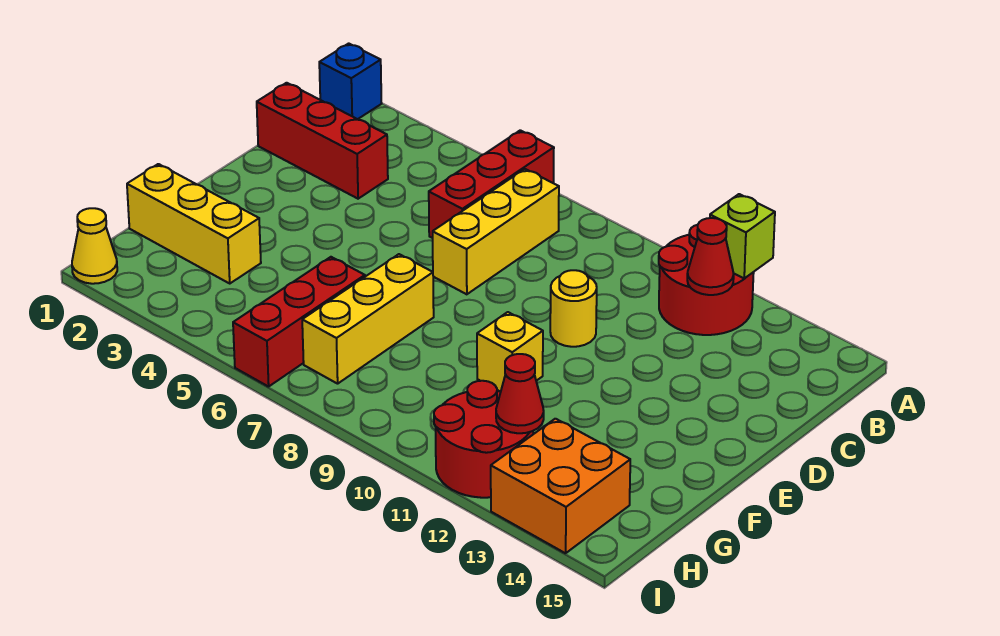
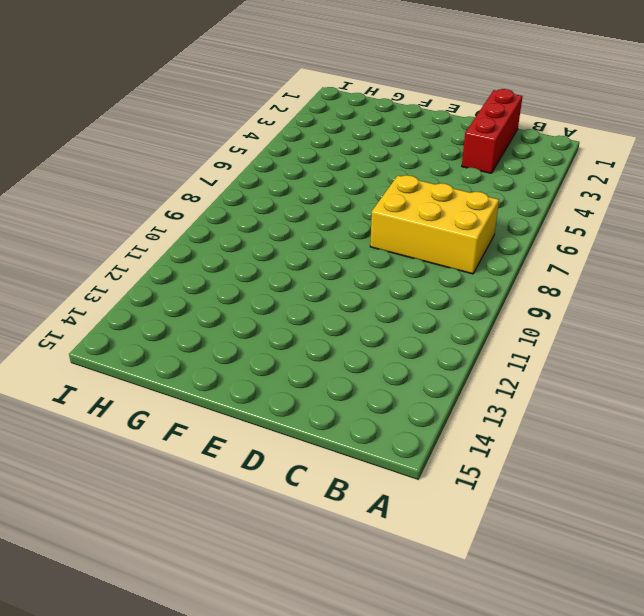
yellow brick B7:D8 level 1 -> yellow brick B7:D7 level 1
none -> blue brick A1 level 1
none -> red brick A6:C6 level 1
none -> red round brick A11:B12 level 1

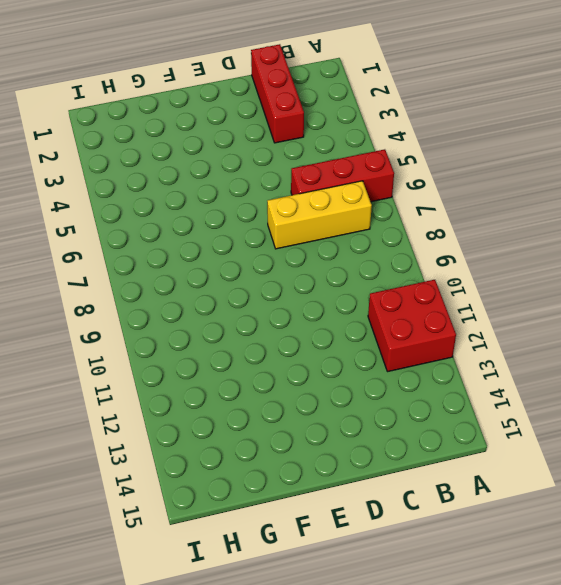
red brick A11:B12 level 1 -> red round brick A11:B12 level 1
none -> blue brick A1 level 1
none -> yellow round brick D10 level 1
none -> yellow brick F7:H7 level 1

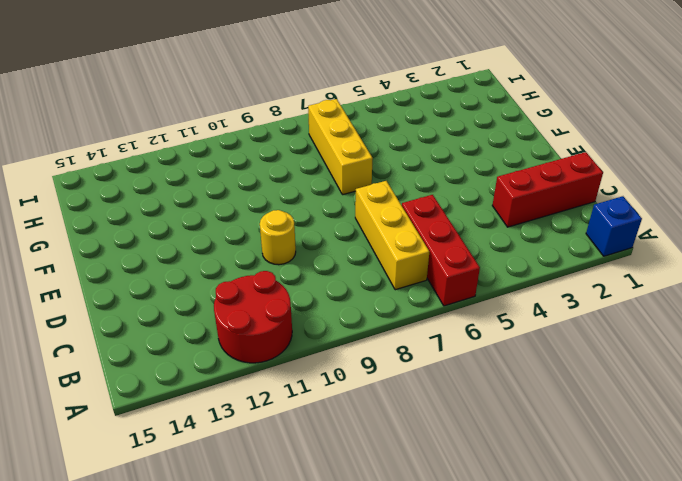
none -> yellow brick F10 level 1
none -> yellow brick G1:G3 level 1
none -> red brick G6:I6 level 1

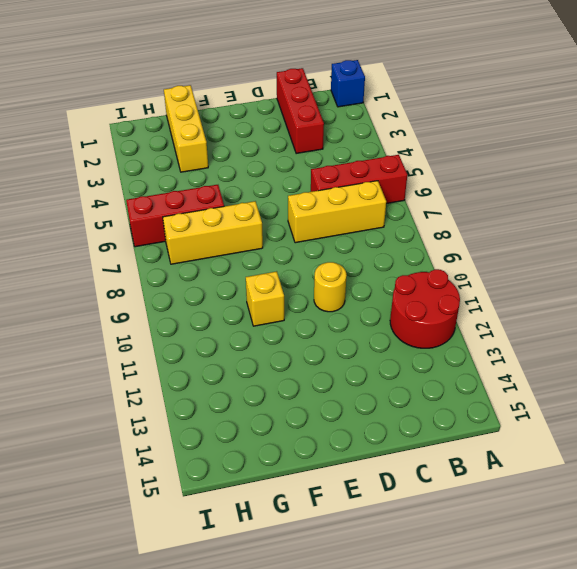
none -> red round brick H11:I12 level 1
none -> orange brick H13:I14 level 1
none -> yellow cone I1 level 1

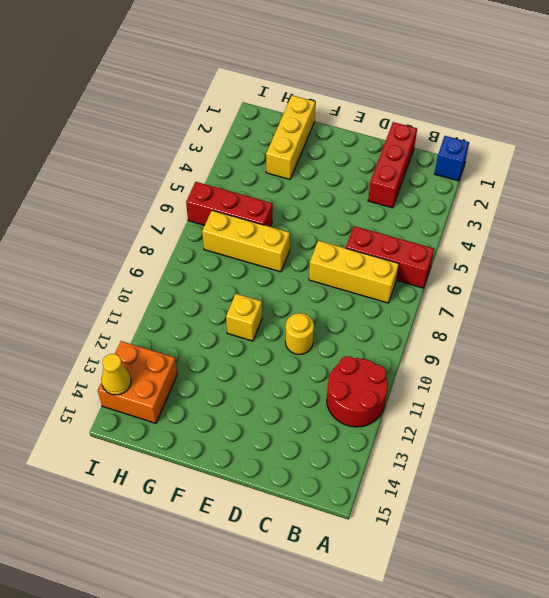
yellow cone I14 level 2 -> yellow cone I1 level 1
none -> red round brick H11:I12 level 1
none -> lime brick A12 level 2
none -> red cone B12 level 2

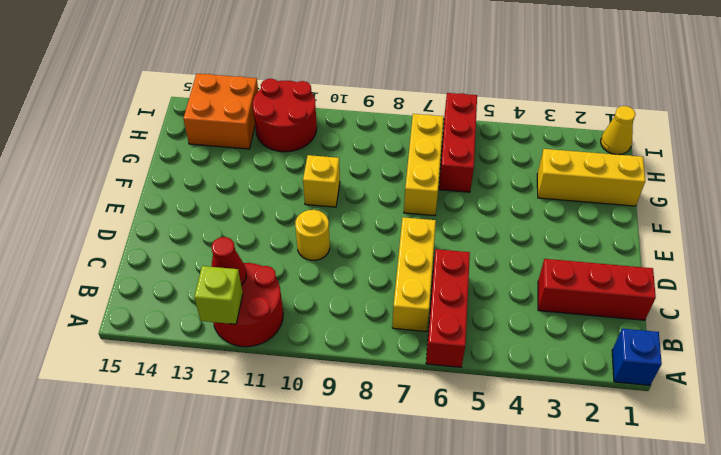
none -> red cone H12 level 2

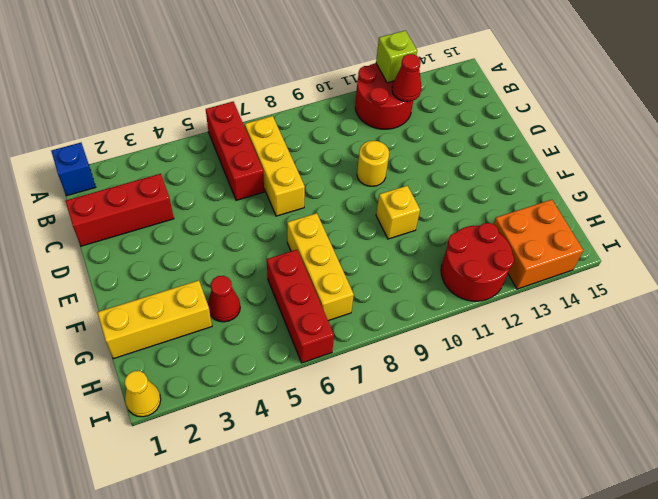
red cone G4 level 1 -> red cone H12 level 2

